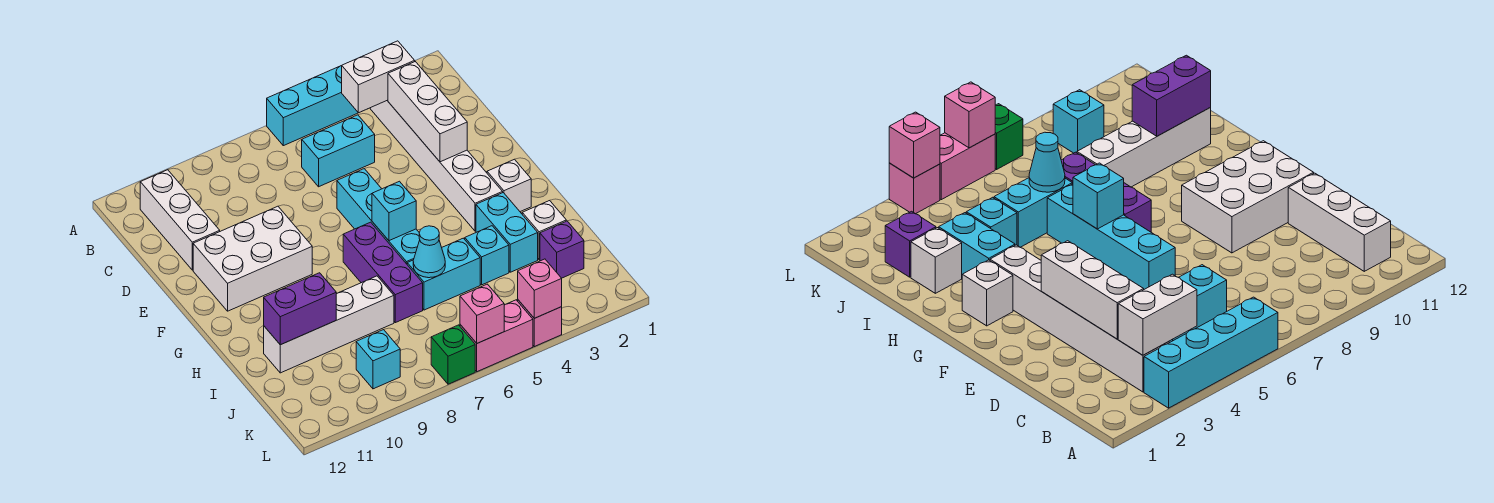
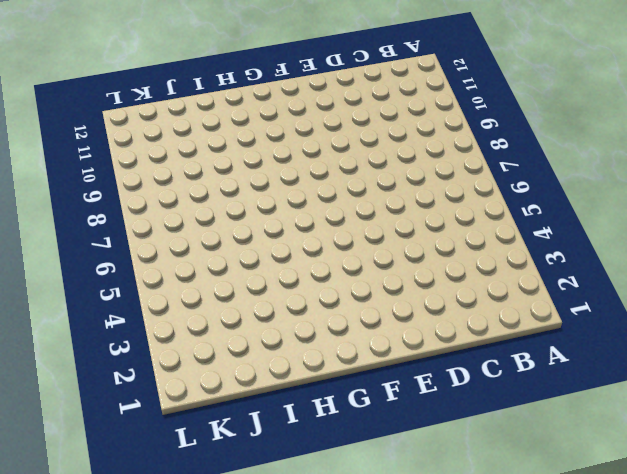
none -> cyan brick A3:A6 level 1
none -> white brick B3:G3 level 1
none -> white brick B11:D11 level 1

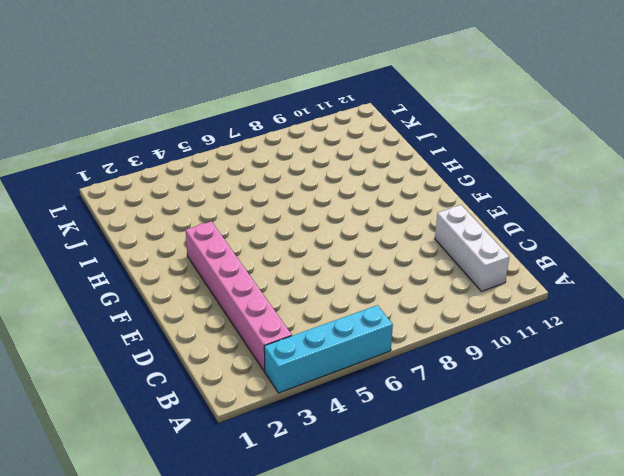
pink brick B3:G3 level 1 -> white brick B3:G3 level 1
none -> cyan brick C5:C6 level 1
none -> cyan brick E6:H6 level 1
none -> white brick E9:F11 level 1

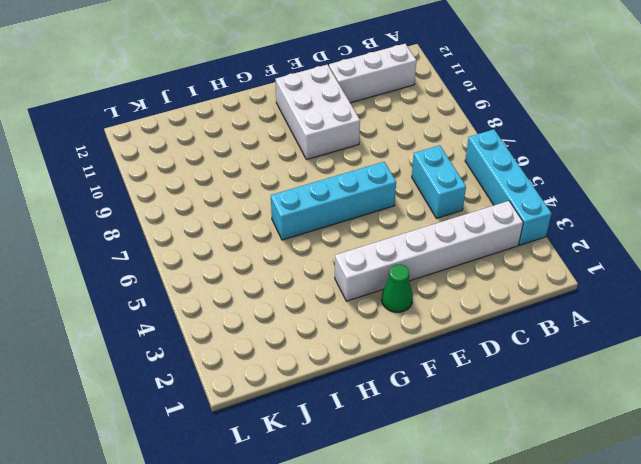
green cone F2 level 1 -> none
none -> white brick G2 level 1
none -> purple brick G7:I7 level 1
none -> cyan brick H3:I3 level 1

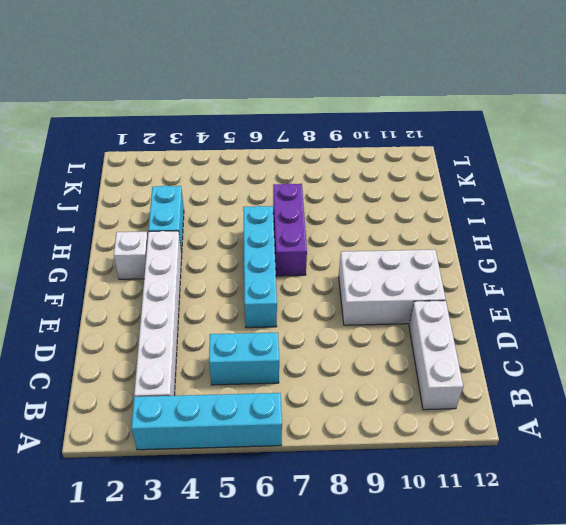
none -> white brick I2 level 1
none -> cyan brick I4 level 1
none -> cyan brick I5:I6 level 1

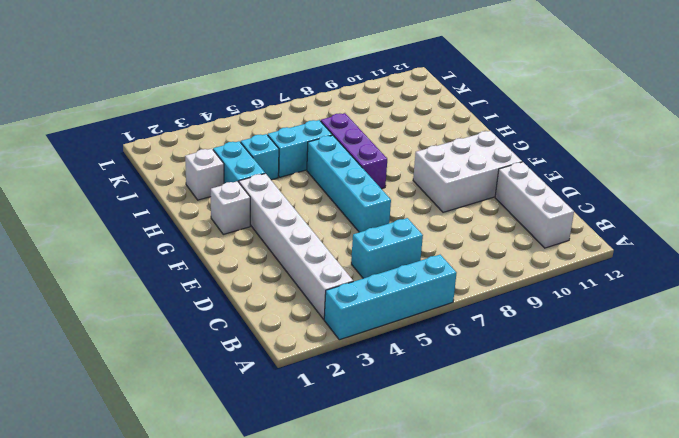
none -> white brick I8:I11 level 1
none -> purple brick J2 level 1
none -> cyan brick K9 level 1

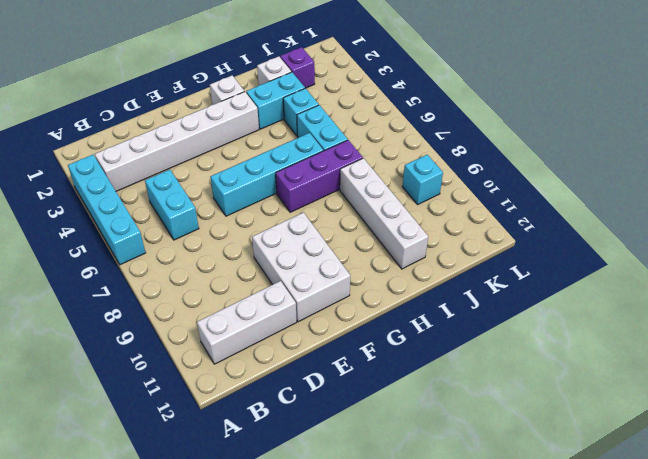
none -> pink brick L4 level 1
none -> pink brick L5:L6 level 1
none -> green brick L7 level 1

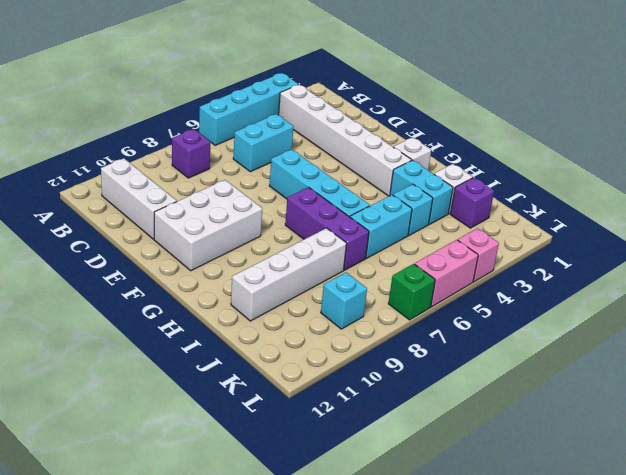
purple brick B8 level 1 -> none
none -> white brick B3:B4 level 2
none -> white brick C3:E3 level 2
none -> cyan brick G6 level 2

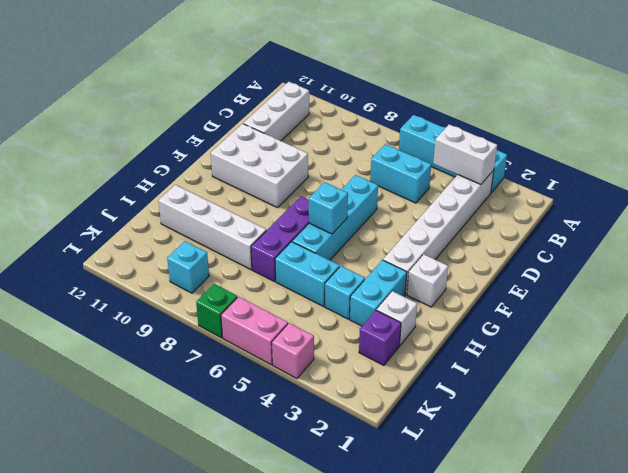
none -> white brick C3:E3 level 2
none -> cyan cone I6 level 2
none -> purple brick I10:I11 level 2

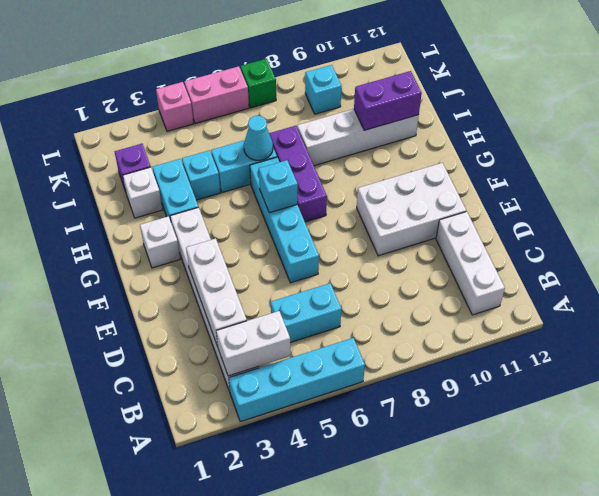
none -> pink brick L4 level 2
none -> pink brick L6 level 2

